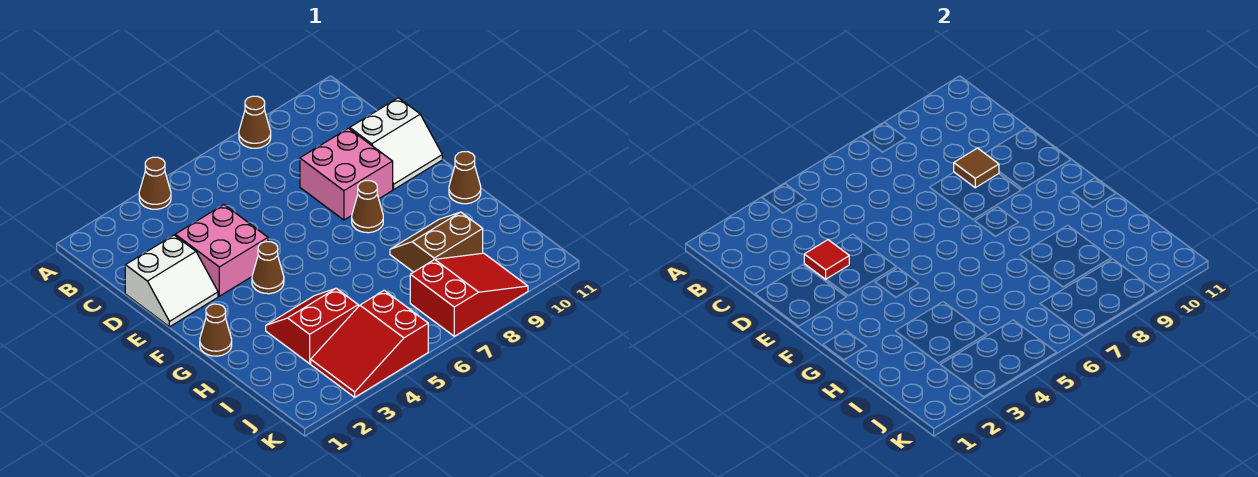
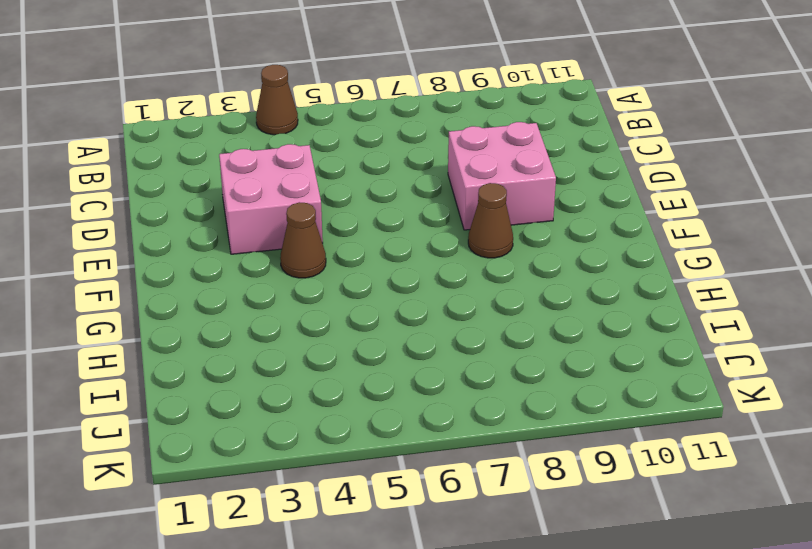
none -> brown cone A8 level 1
none -> white slope D1:E2 level 1 top D
none -> white slope D10:E11 level 1 top D

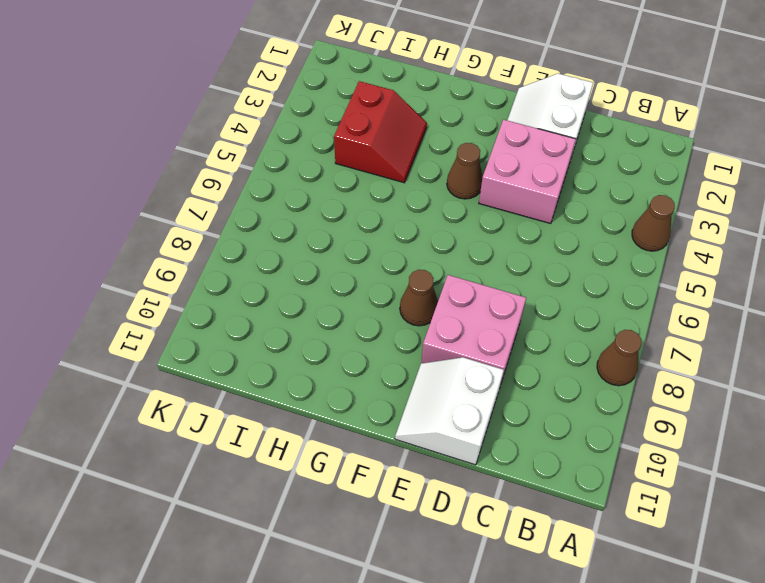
none -> brown cone G1 level 1
none -> brown cone G11 level 1
none -> brown slope H8:I9 level 1 top I

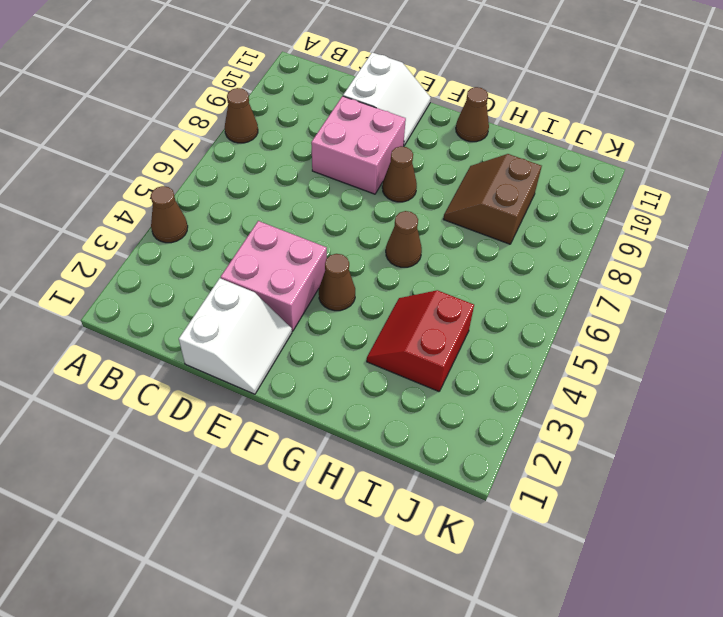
brown cone G6 level 1 -> brown cone G1 level 1
none -> red slope J3:K5 level 1 top 5
none -> red slope J7:K9 level 1 top 7
none -> red tile D3 level 2

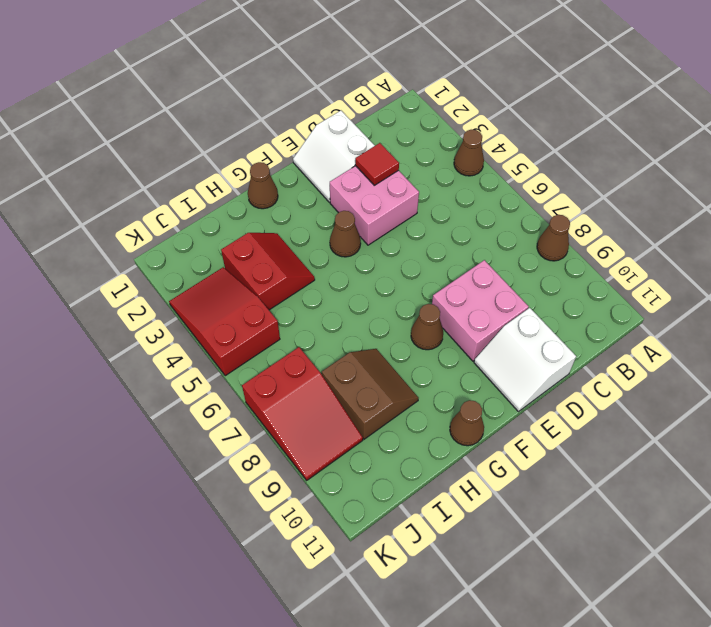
none -> brown tile D9 level 2

